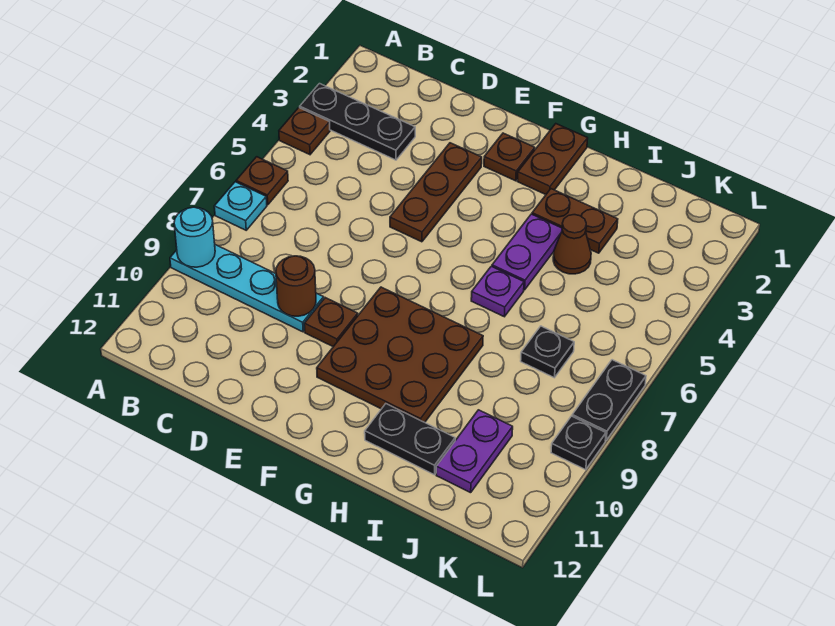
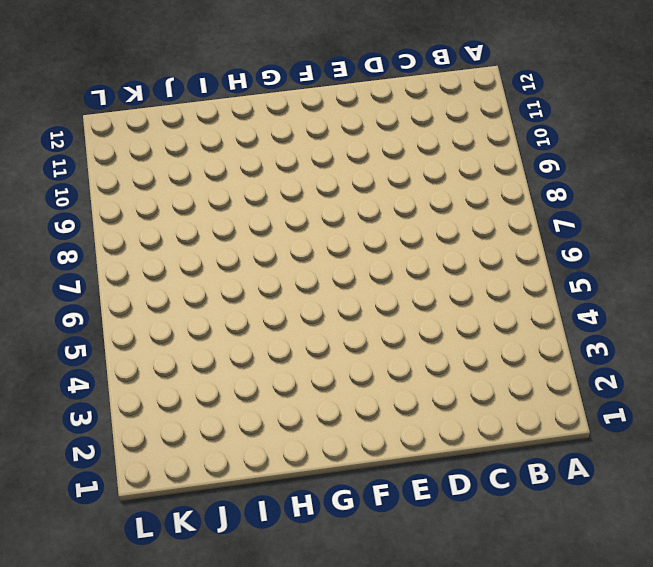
none -> black plate A3:C3 level 1
none -> brown plate A4 level 1
none -> brown plate A6 level 1

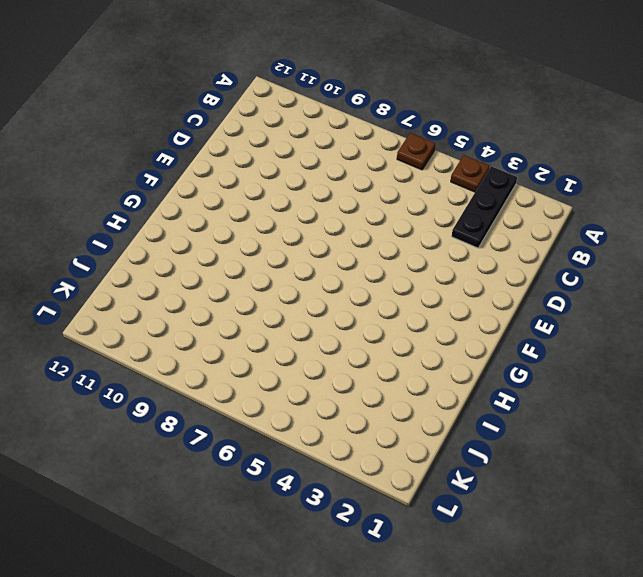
none -> cyan plate A7 level 1
none -> cyan plate A9:D9 level 1
none -> brown plate E3:E5 level 1

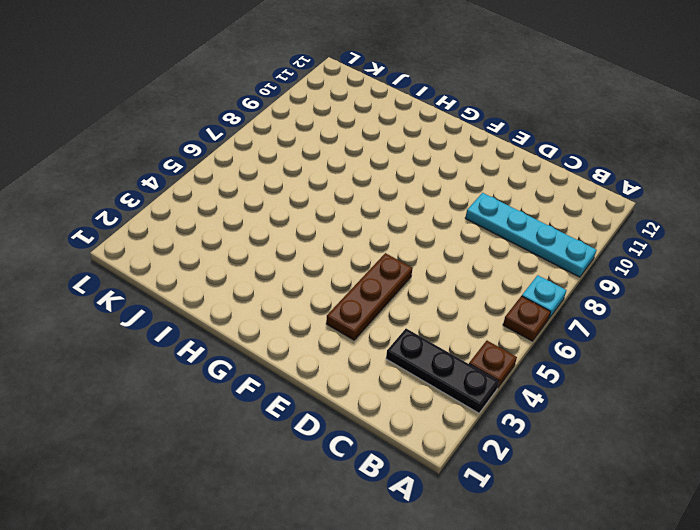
none -> brown plate E9 level 1
none -> brown plate F2 level 1
none -> brown plate F8:H10 level 1

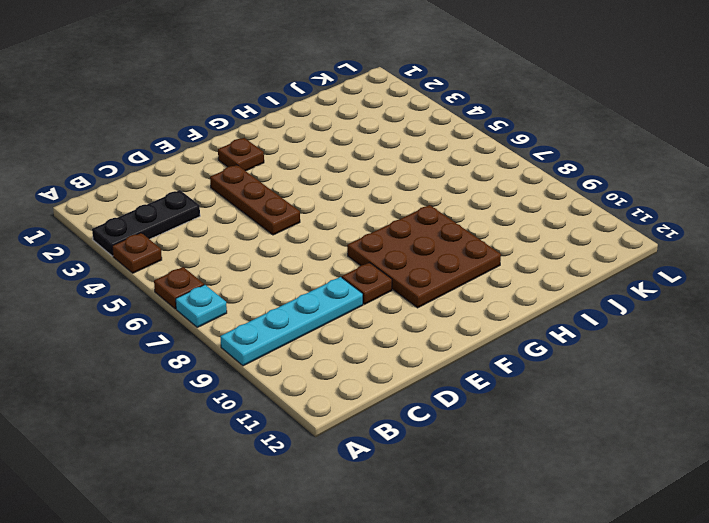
none -> brown plate G1:G2 level 1
none -> brown plate H3:I3 level 1
none -> purple plate H4:H5 level 1

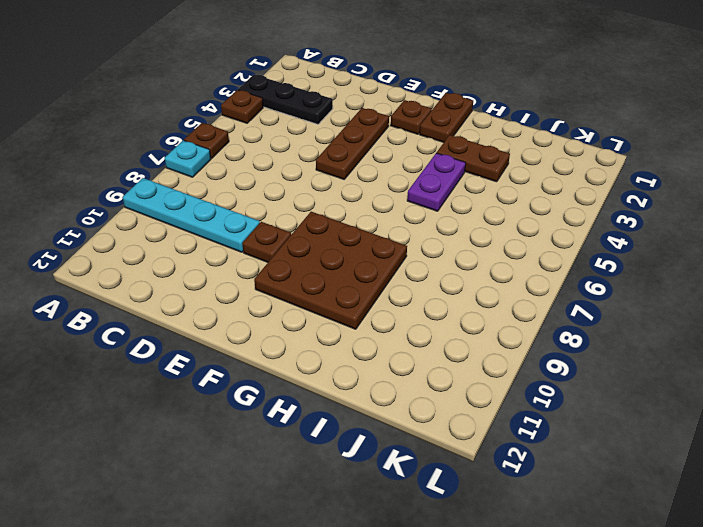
none -> purple plate H6 level 1
none -> black plate H11:I11 level 1
none -> brown cone I4 level 1

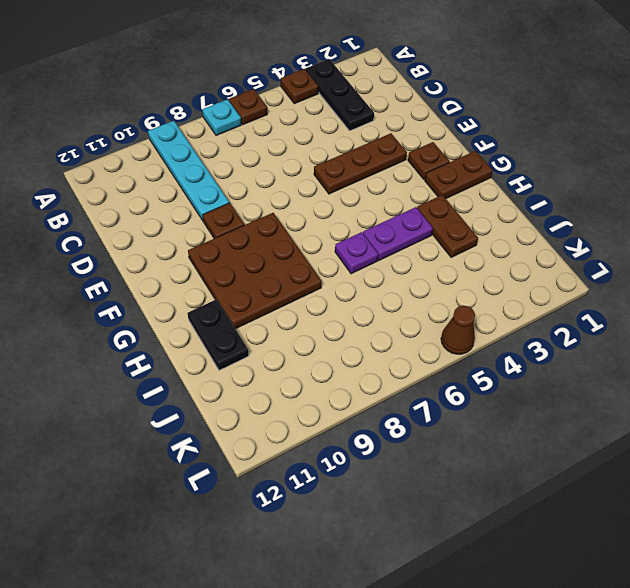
brown cone L5 level 1 -> brown cone I4 level 1
none -> black plate J7 level 1
none -> purple plate J10:J11 level 1
none -> black plate L7:L8 level 1

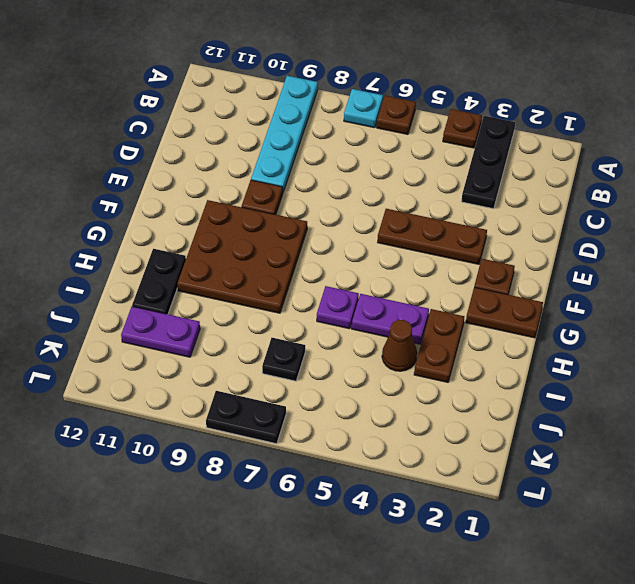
none -> black plate L9 level 1
none -> cyan round brick A9 level 2
none -> brown round brick D9 level 2

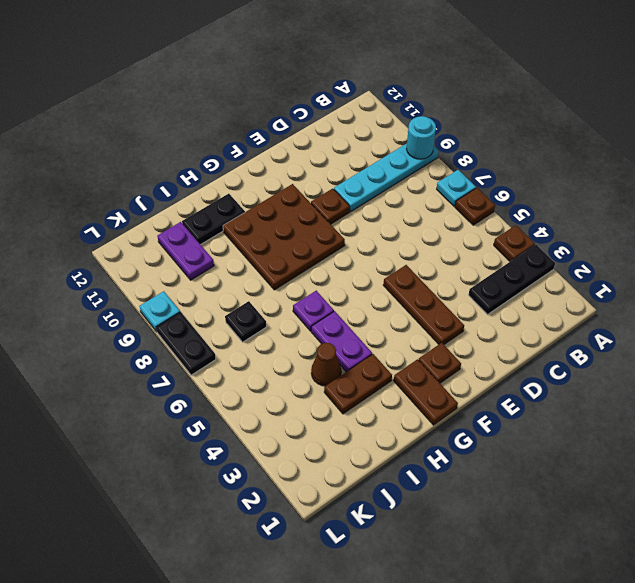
cyan plate L9 level 1 -> black plate L9 level 1
none -> brown round brick D9 level 2

